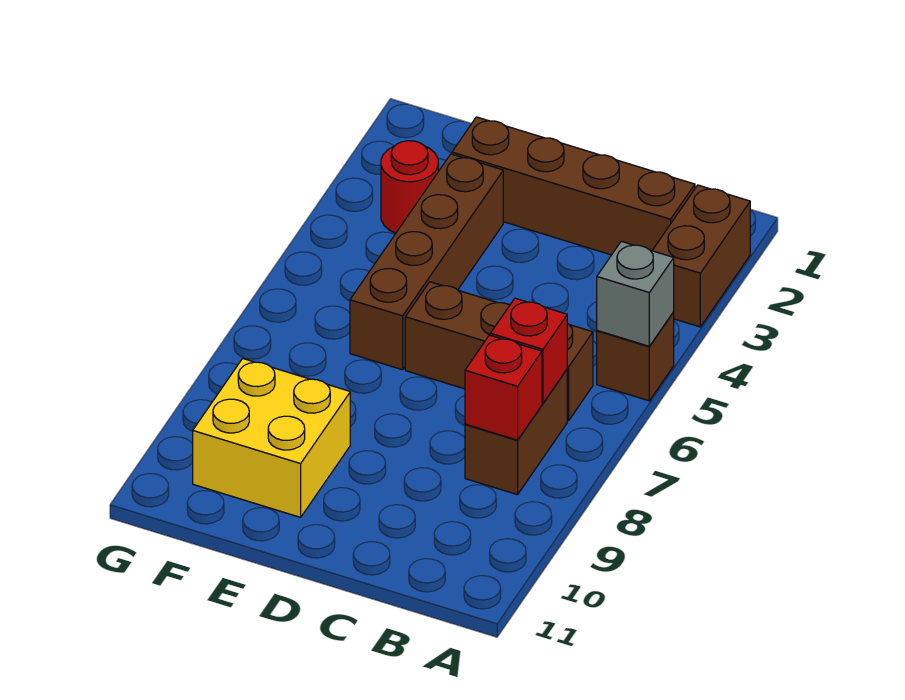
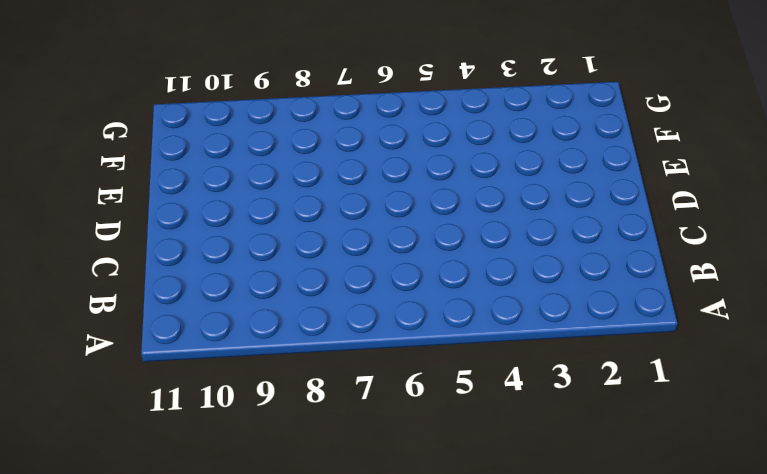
none -> brown brick A2:A3 level 1
none -> brown brick A5 level 1

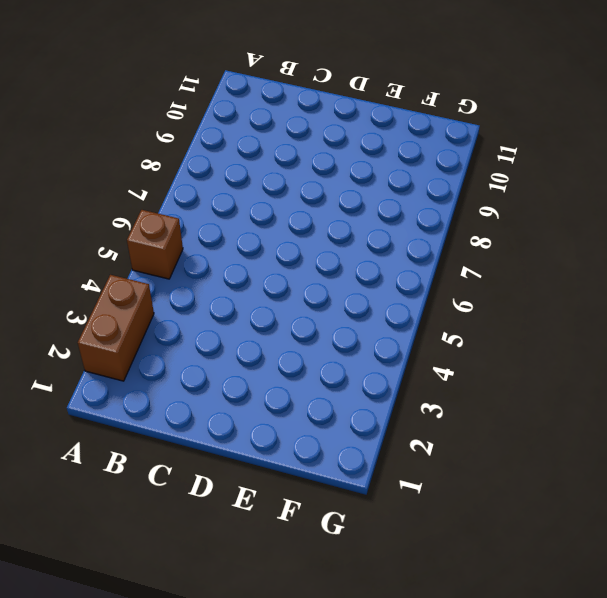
none -> brown brick B2:E2 level 1
none -> brown brick B6:D6 level 1

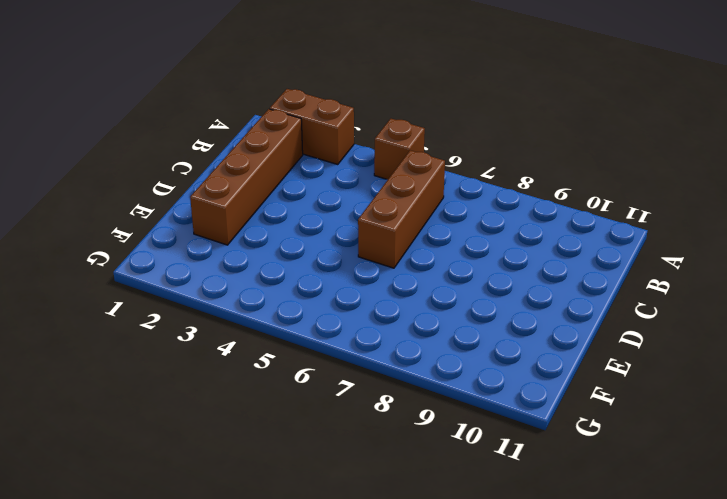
none -> brown brick B7:B8 level 1
none -> brown brick E3:E6 level 1

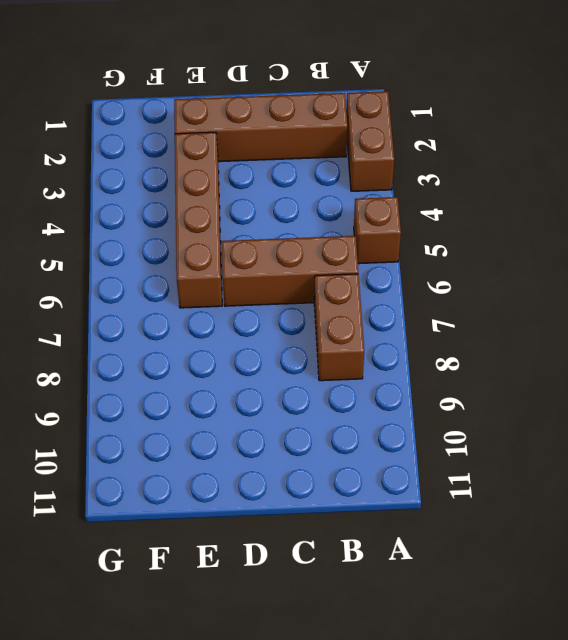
none -> yellow brick E9:F10 level 1
none -> red round brick F3 level 1

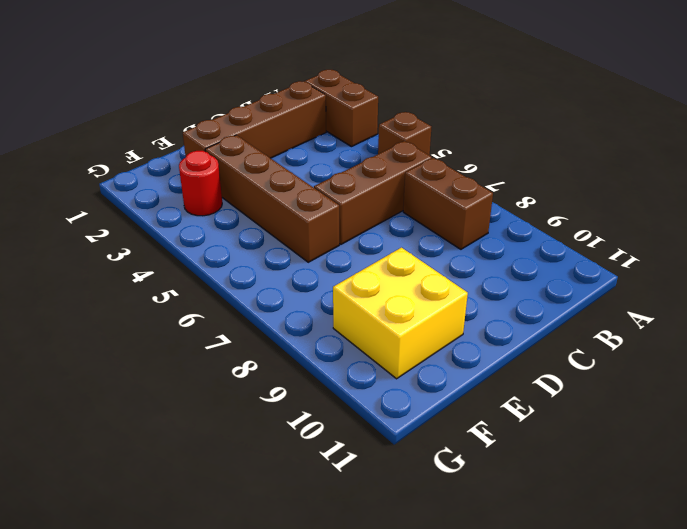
none -> grey brick A5 level 2
none -> red brick B7 level 2

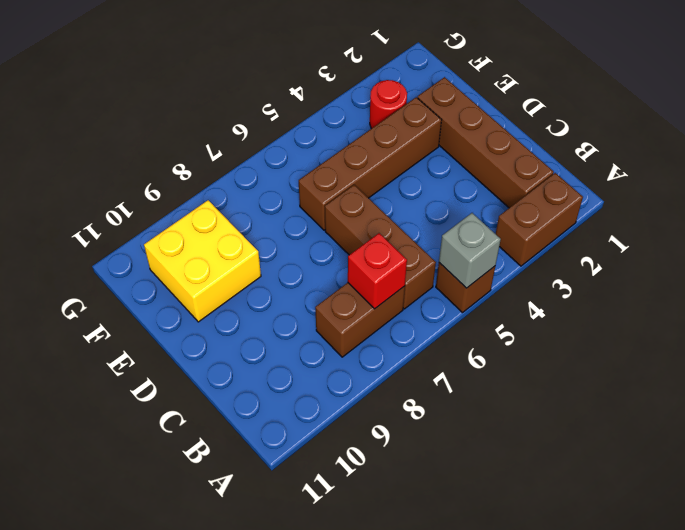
none -> red brick B8 level 2

